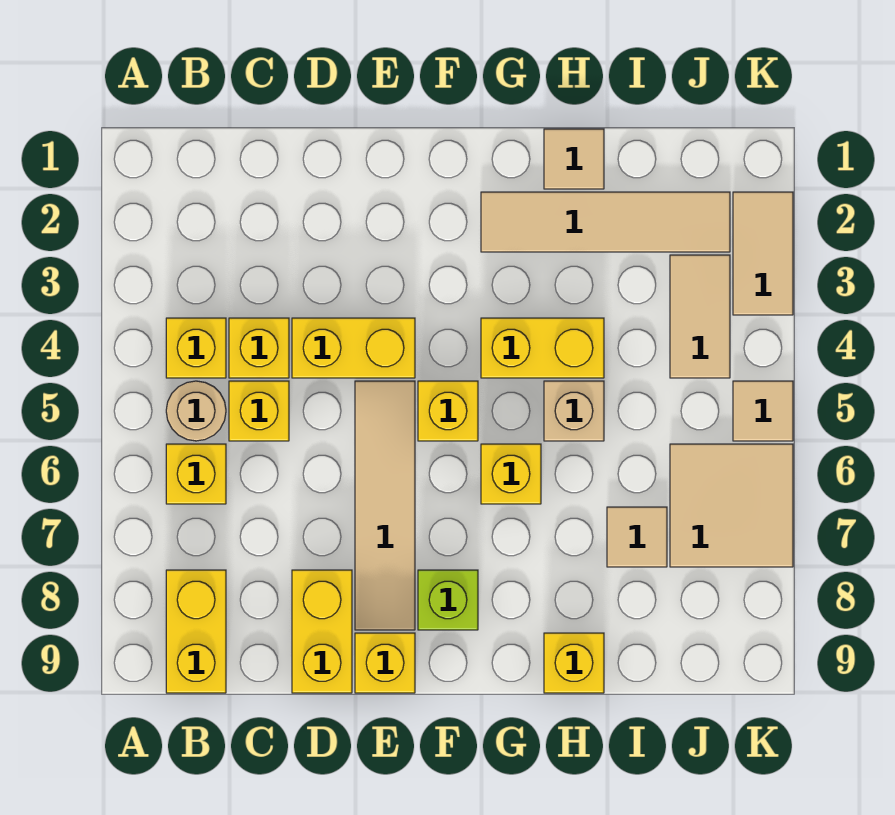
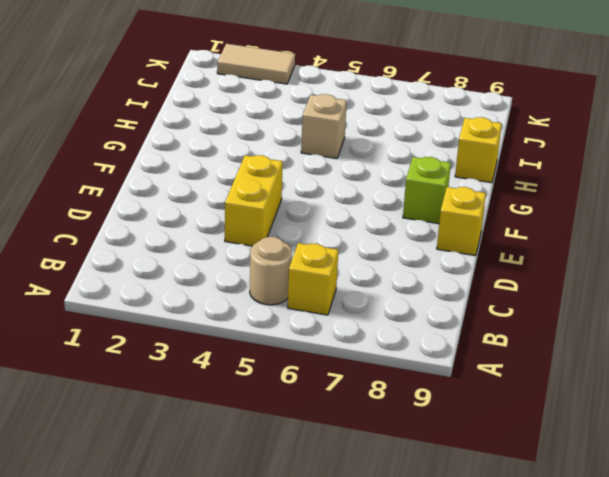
none -> yellow brick B4 level 1
none -> yellow brick B8:B9 level 1
none -> yellow brick C4 level 1

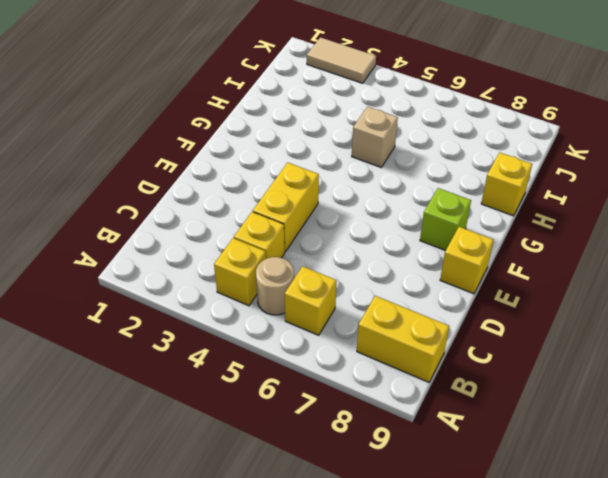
none -> yellow brick C5 level 1
none -> yellow brick D8:D9 level 1
none -> tan tile E5:E8 level 1

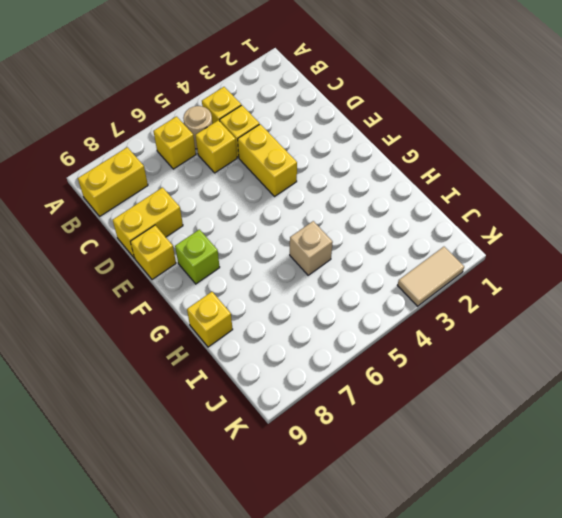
none -> tan tile E5:E8 level 1
none -> yellow brick F5 level 1
none -> tan tile G2:J2 level 1

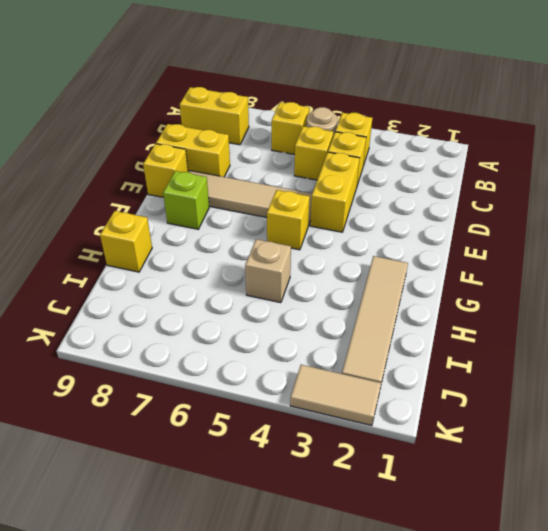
none -> yellow brick G4:H4 level 1
none -> yellow brick G6 level 1
none -> tan tile H1 level 1

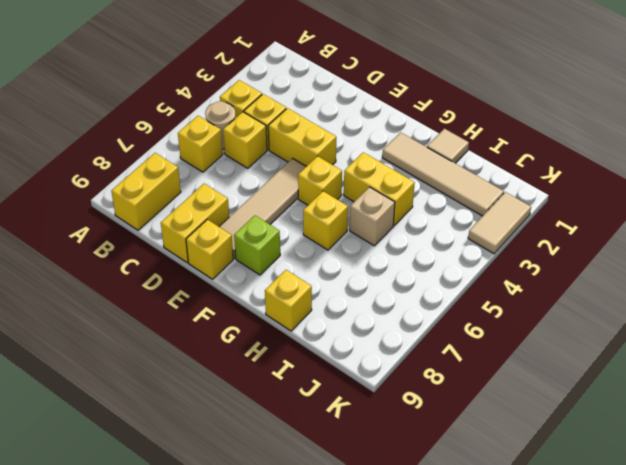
none -> tan tile I7 level 1
none -> tan tile J3:J4 level 1
none -> tan tile J6:K7 level 1

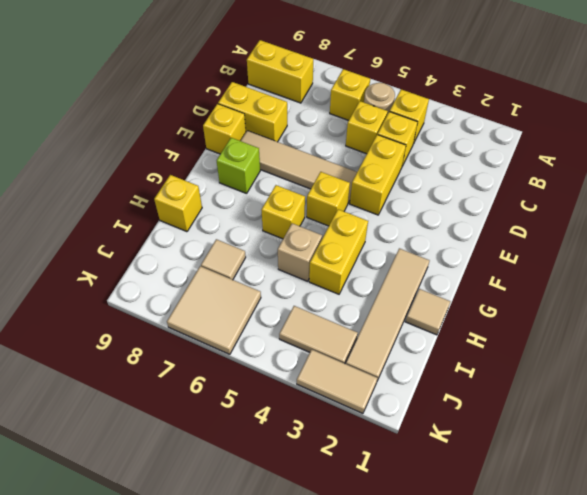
none -> tan tile K5 level 1

